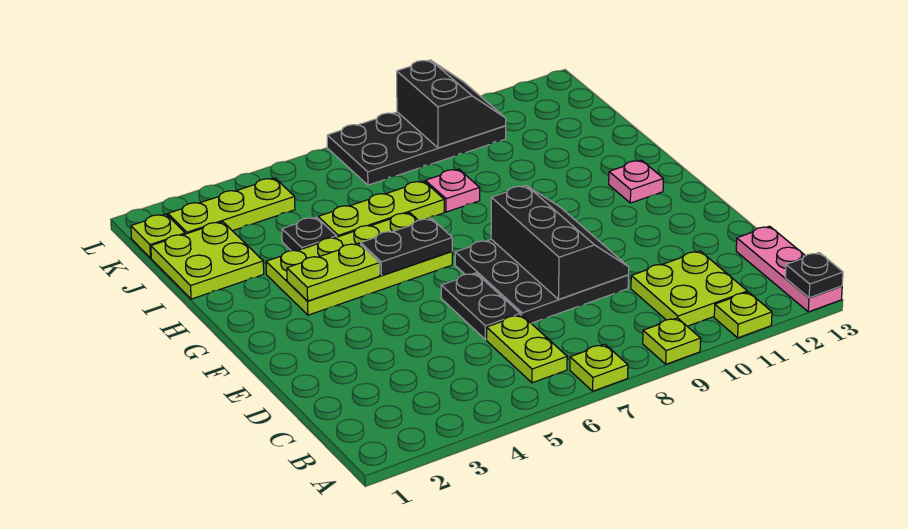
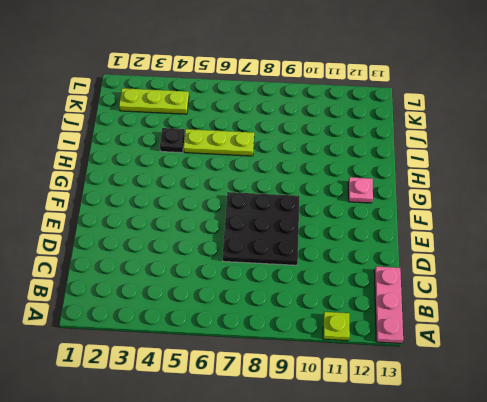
none -> lime plate A7 level 1
none -> lime plate A9 level 1
none -> lime plate B6:C6 level 1

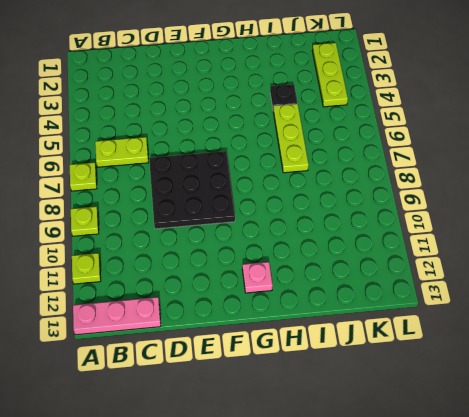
none -> lime plate B10:C11 level 1
none -> black plate D6:E6 level 1
none -> lime plate G3:H6 level 1

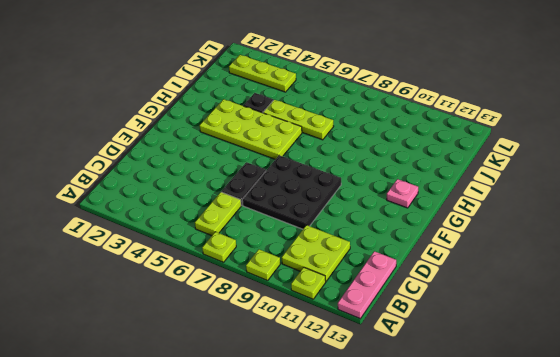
none -> lime plate I1:J2 level 1
none -> pink plate I8 level 1
none -> lime plate K1 level 1

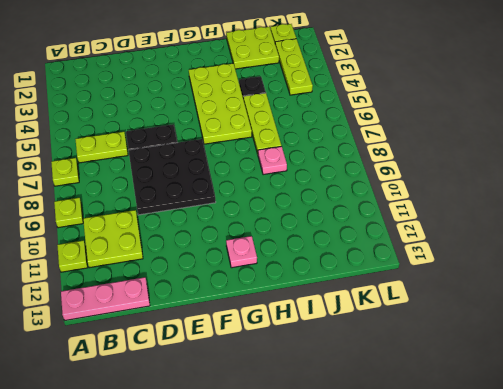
none -> black plate K7:L10 level 1
none -> black plate A13 level 2
none -> black slope D8:F9 level 2 top 8

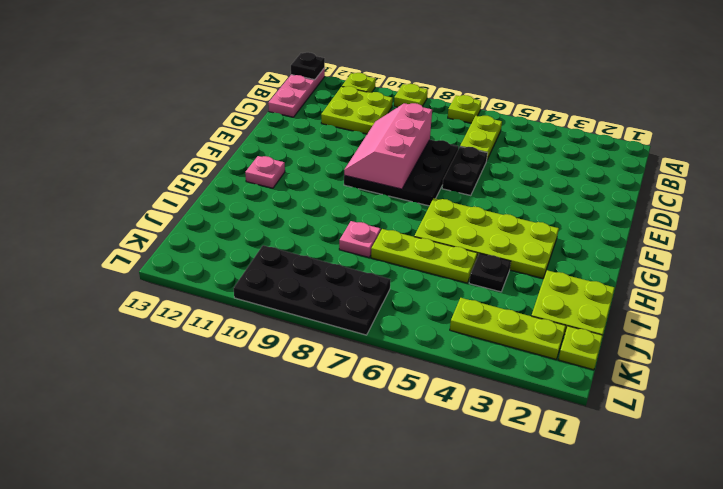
pink slope D8:F9 level 2 top 8 -> black slope D8:F9 level 2 top 8
none -> lime plate G3:G4 level 2
none -> black plate G5:G6 level 2
none -> black slope K9:L10 level 2 top 9

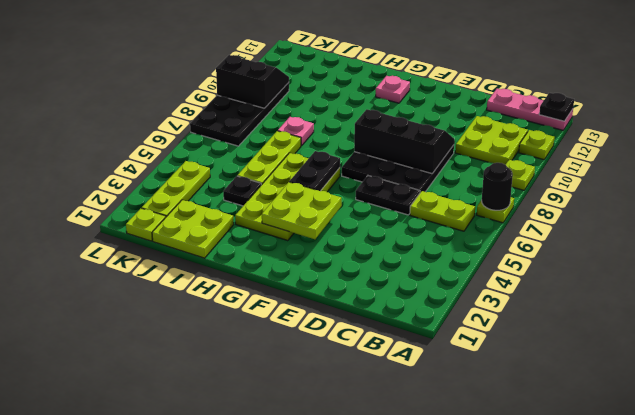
black round brick A7 level 2 -> none
lime plate F3:G4 level 2 -> lime plate G3:G4 level 2

